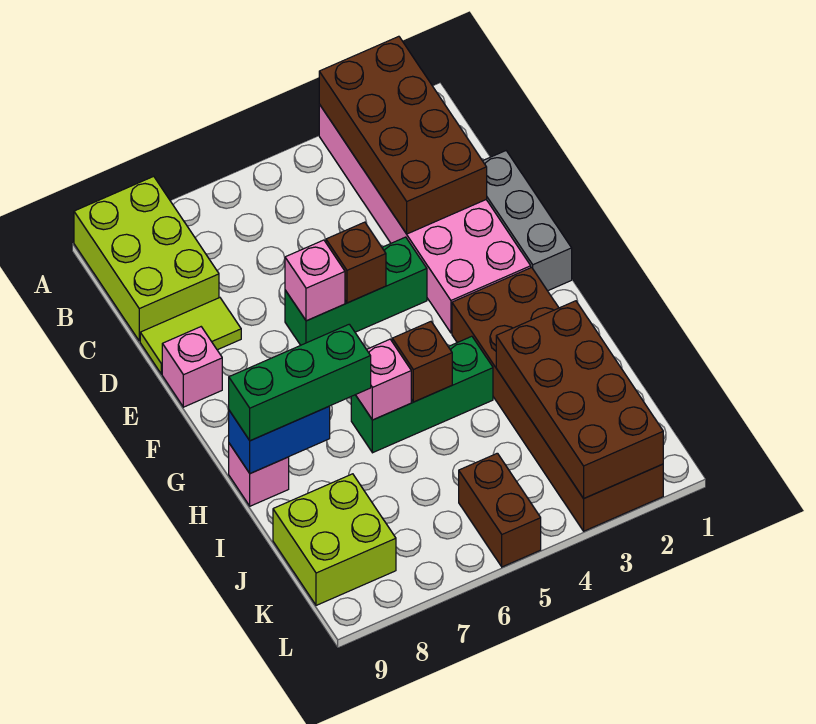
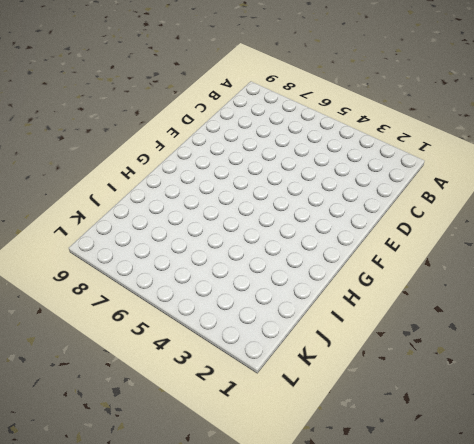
none -> pink brick A2:F3 level 1
none -> lime brick A8:C9 level 1
none -> grey brick D1:F1 level 1

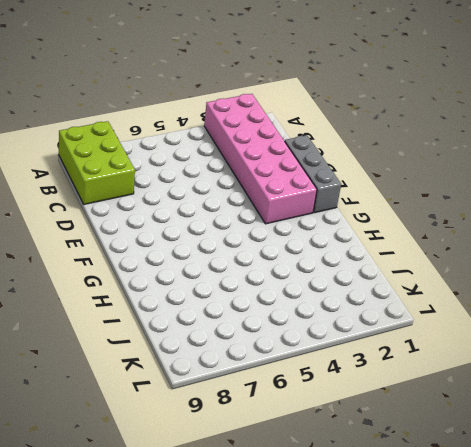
none -> lime tile D8:D9 level 1
none -> green brick E4:E6 level 1
none -> pink brick E9 level 1

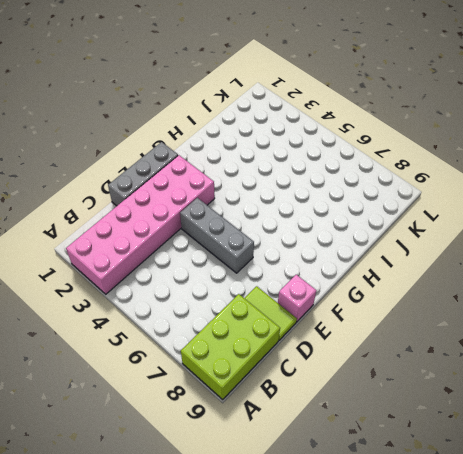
grey brick E4:E6 level 1 -> green brick E4:E6 level 1
none -> brown brick G2:L3 level 1
none -> green brick H4:H6 level 1
none -> pink brick H9 level 1

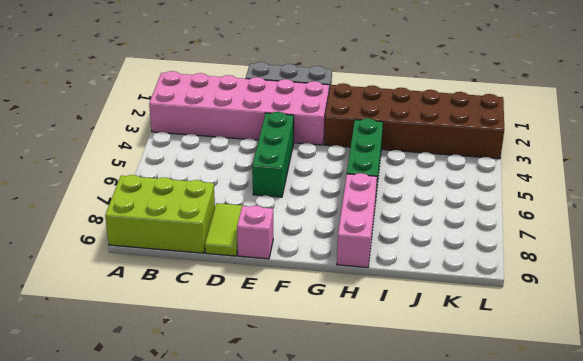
pink brick H7:H9 level 1 -> pink brick H9 level 1
none -> lime brick J8:K9 level 1
none -> brown brick K5:L5 level 1
none -> brown brick A2:D3 level 2

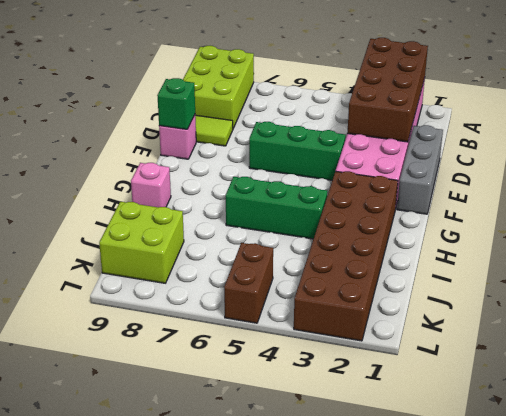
green brick E9 level 2 -> none
none -> brown brick E5 level 2
none -> pink brick E6 level 2
none -> brown brick H5 level 2

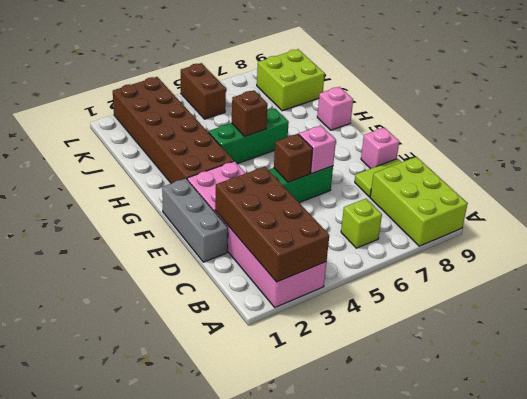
lime brick B6 level 1 -> none
none -> pink brick H6 level 2
none -> blue brick H8:H9 level 2
none -> brown brick I2:L3 level 2

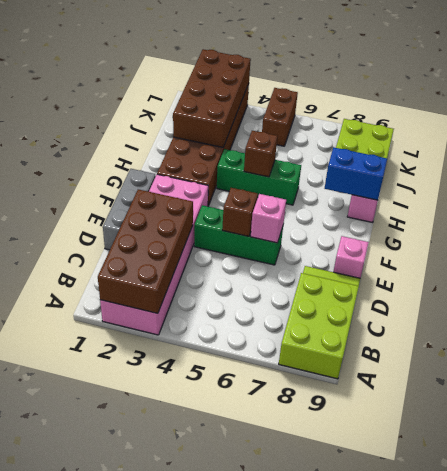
none -> pink brick H6 level 2
none -> green brick H7:H9 level 3

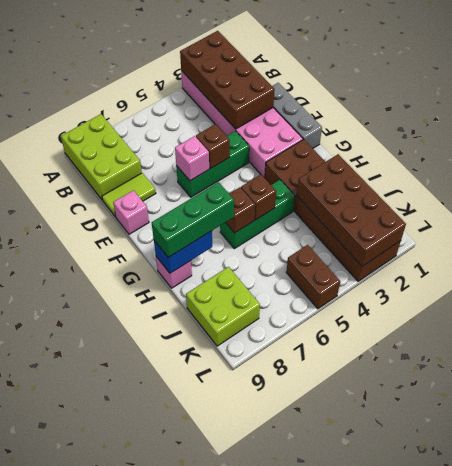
brown brick H6 level 2 -> pink brick H6 level 2

